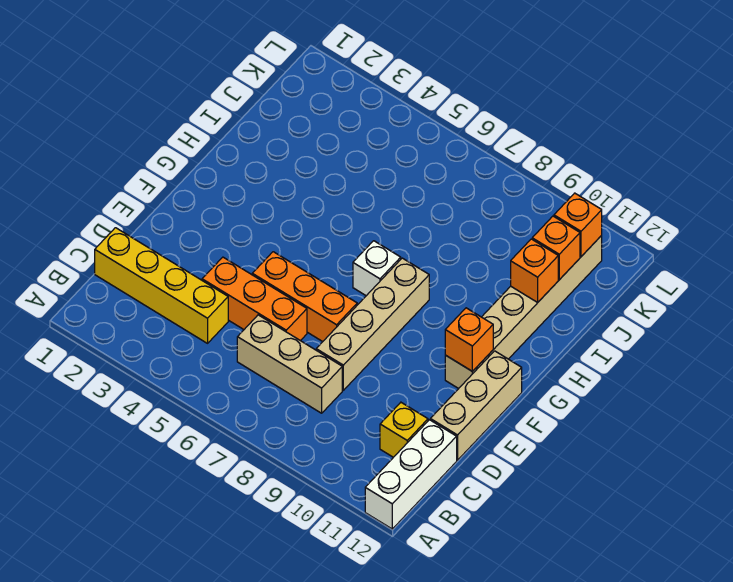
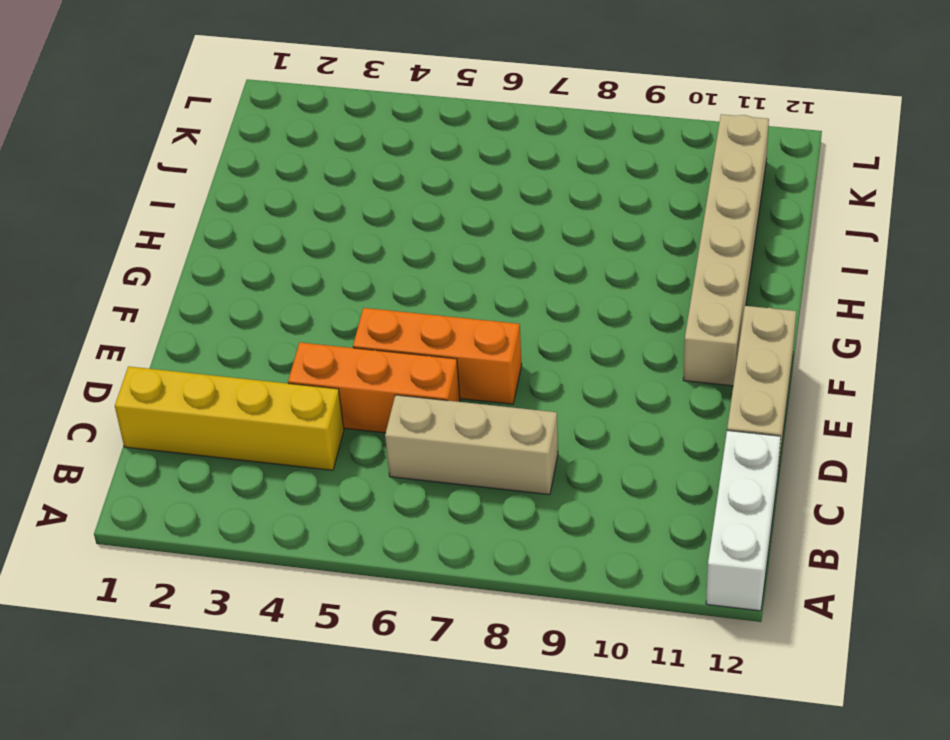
none -> yellow brick C11 level 1
none -> tan brick D8:G8 level 1
none -> white brick G7 level 1

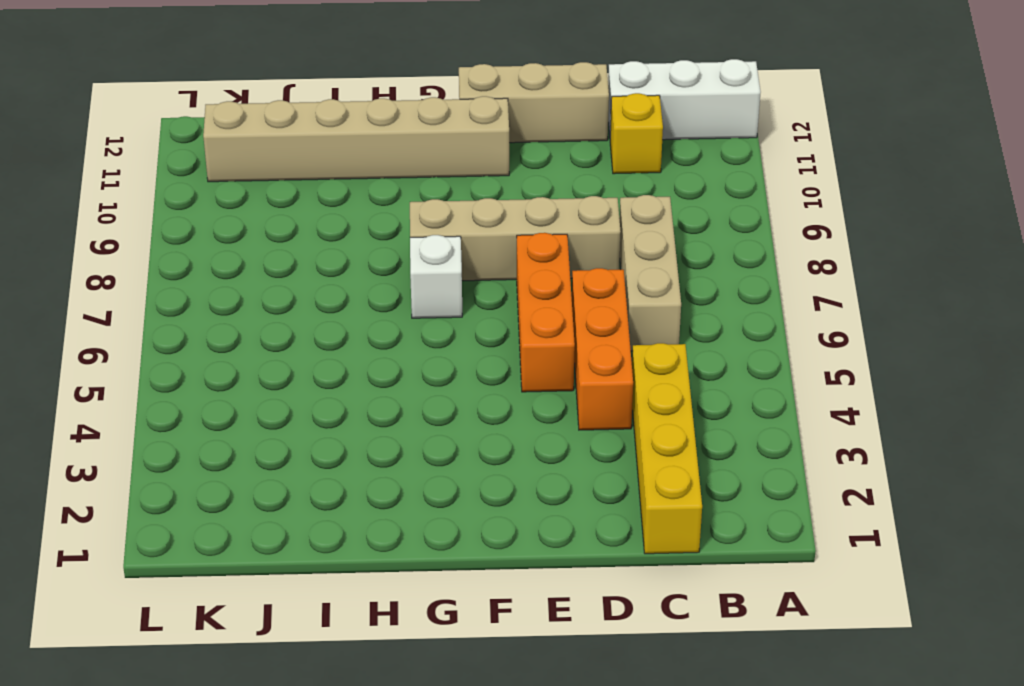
none -> orange brick F11 level 2
none -> orange brick I11 level 2
none -> orange brick J11 level 2

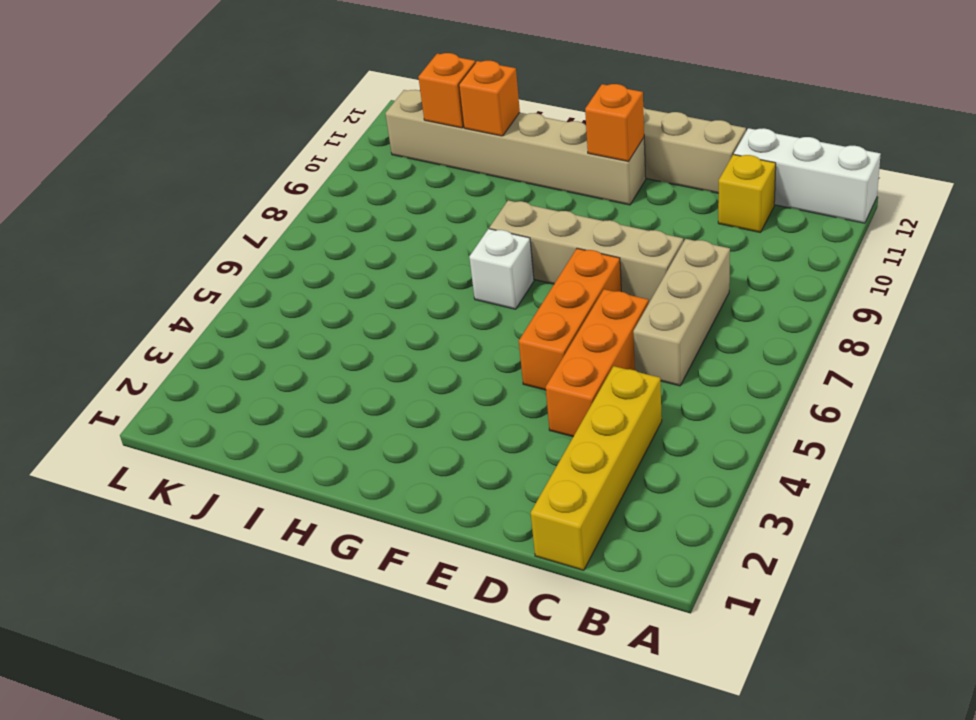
none -> orange brick K11 level 2

